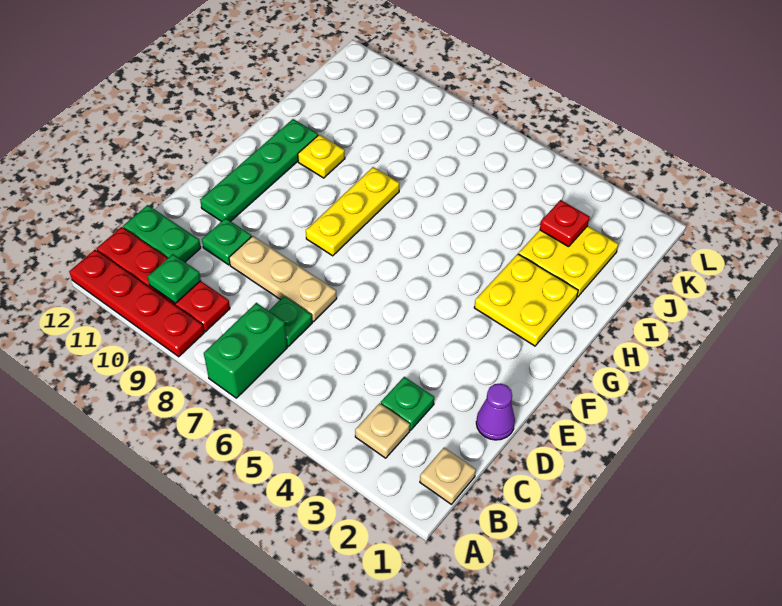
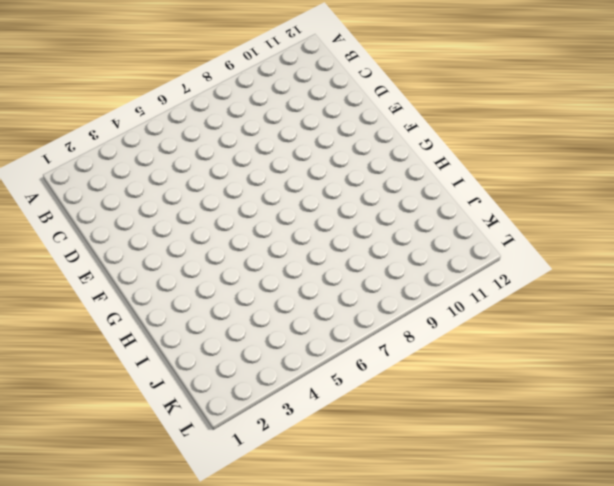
none -> green brick A7:B7 level 1
none -> red plate A9:A12 level 1
none -> tan plate B1 level 1

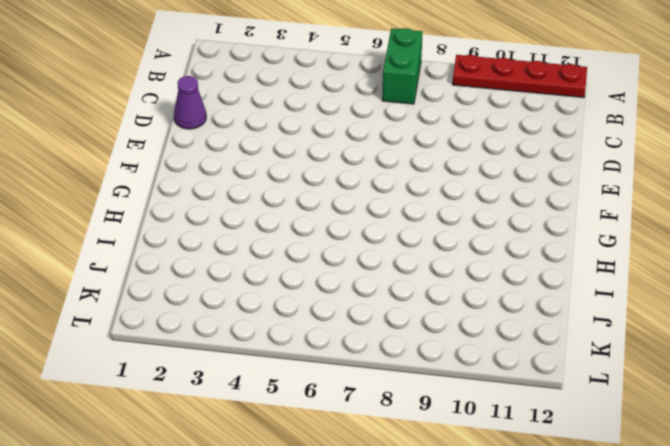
none -> tan plate B1 level 1
none -> tan plate B3 level 1
none -> red plate B9:B12 level 1

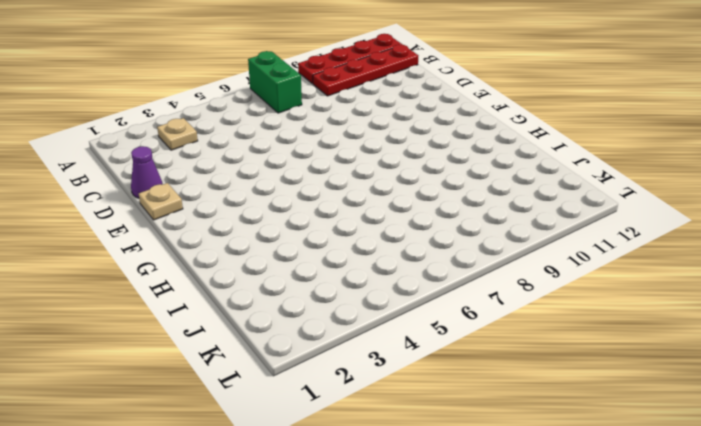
tan plate E1 level 1 -> tan plate B1 level 1
none -> green plate C3 level 1
none -> green plate C7 level 1
none -> green plate C11:C12 level 1

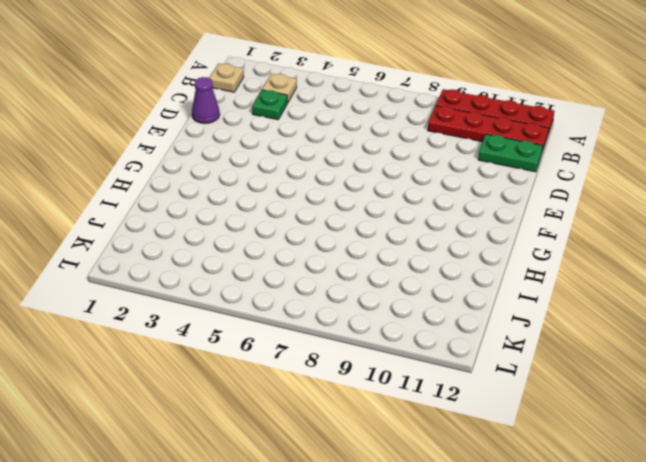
none -> green brick A7:B7 level 1
none -> green plate C7 level 1
none -> tan plate D7:D9 level 1

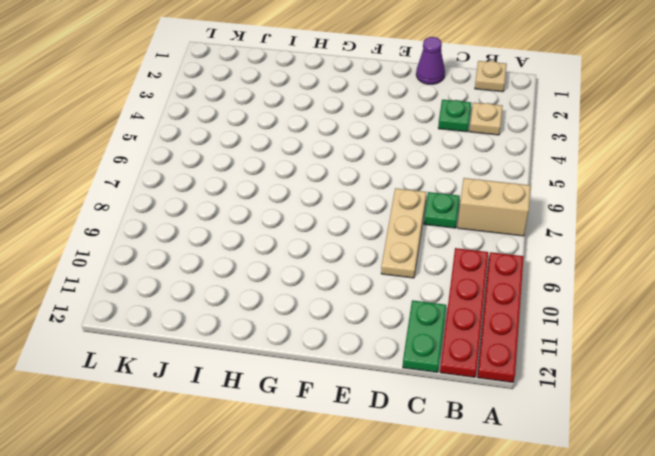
tan brick A7:B7 level 1 -> green brick A7:B7 level 1
none -> green plate D10 level 1
none -> green plate E11:H11 level 1
none -> yellow plate F8:H8 level 1

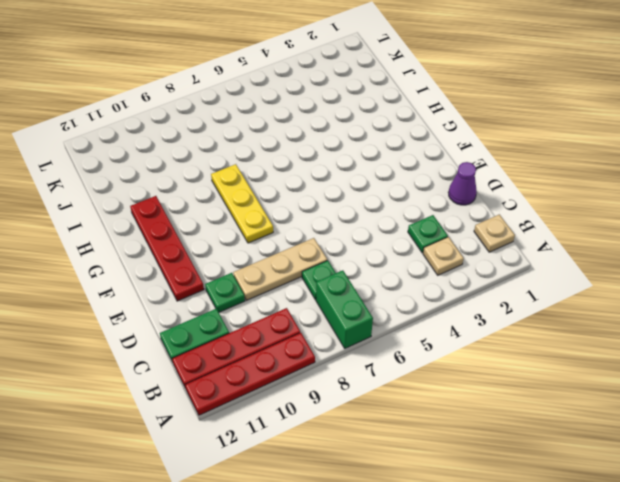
red plate E11:H11 level 1 -> green plate E11:H11 level 1
none -> yellow plate G2:H3 level 1
none -> yellow plate H10 level 1
none -> yellow plate I2:J3 level 1

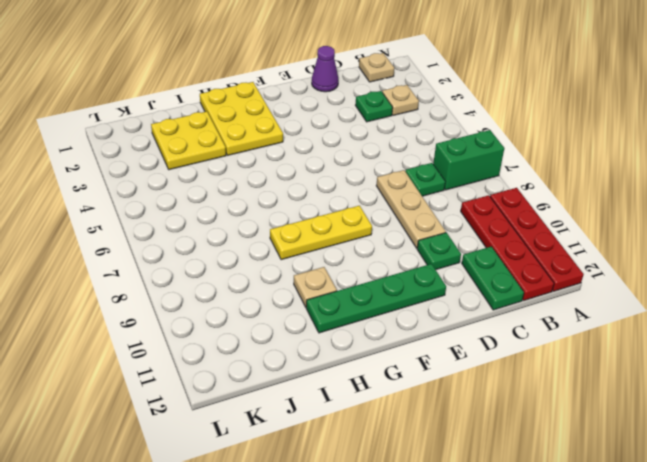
yellow plate G1:H3 level 1 -> yellow plate G2:H3 level 1
tan plate H10 level 1 -> yellow plate H10 level 1
none -> green plate B10 level 2
none -> red plate J3 level 2

